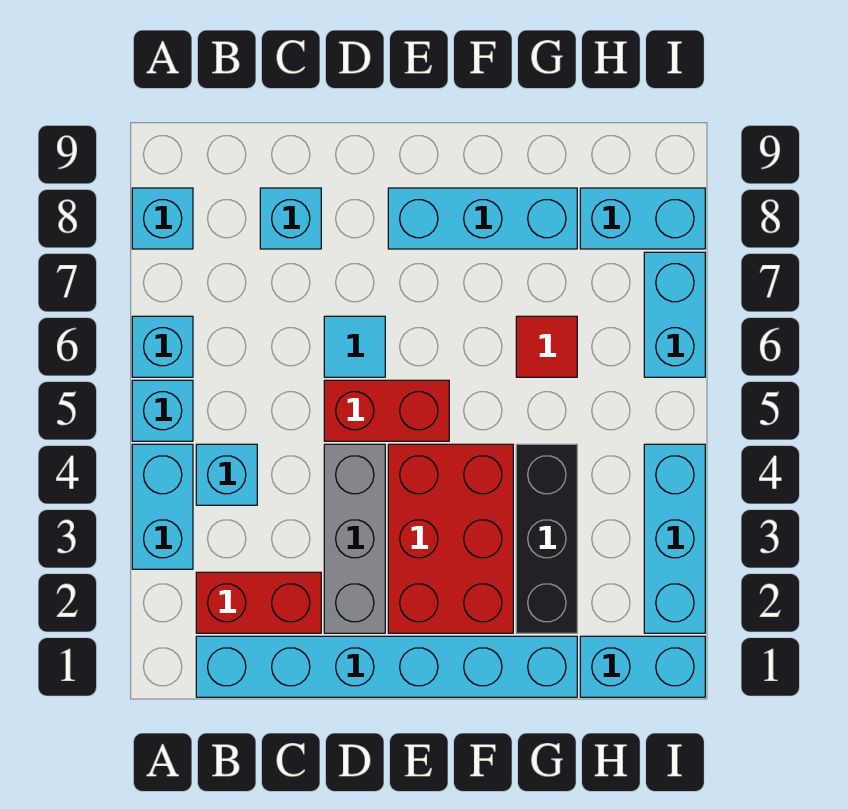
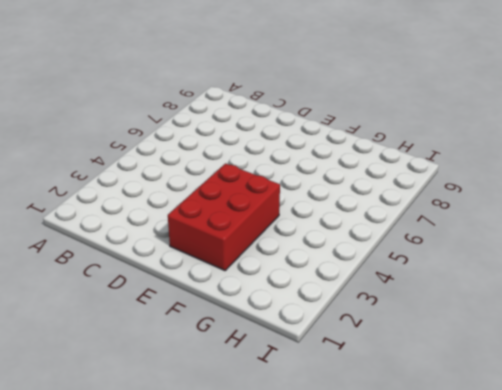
none -> cyan brick A3:A4 level 1
none -> cyan brick A5 level 1
none -> cyan brick A6 level 1

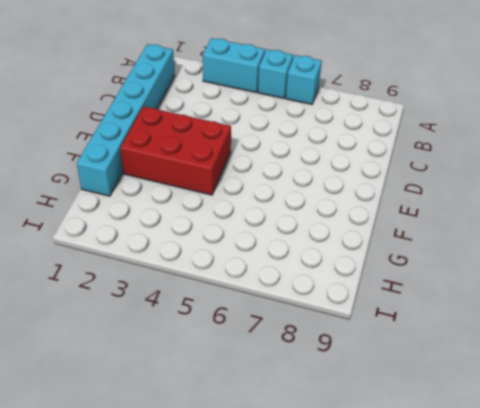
none -> cyan brick A8 level 1
none -> red brick B2:C2 level 1
none -> cyan brick B4 level 1

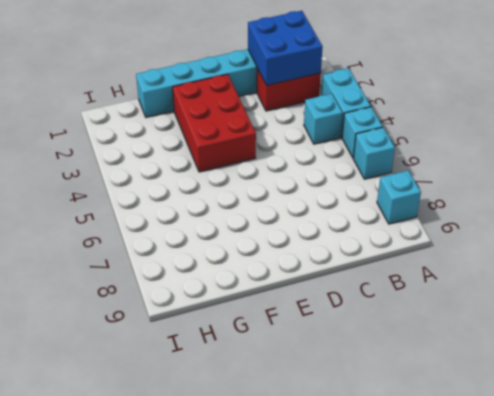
blue brick B1:C2 level 2 -> none
none -> cyan brick C8 level 1
none -> grey brick D2:D4 level 1
none -> red brick D5:E5 level 1

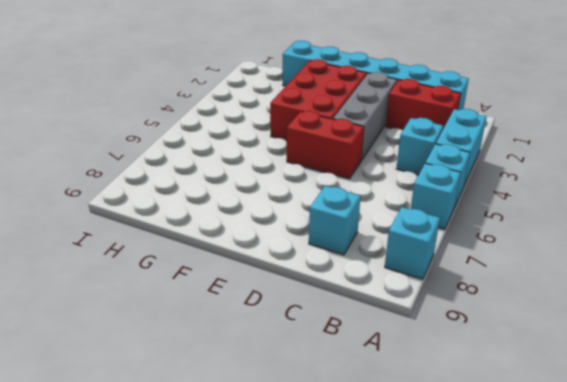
none -> cyan tile D6 level 1
none -> cyan brick E8:G8 level 1
none -> black brick G2:G4 level 1

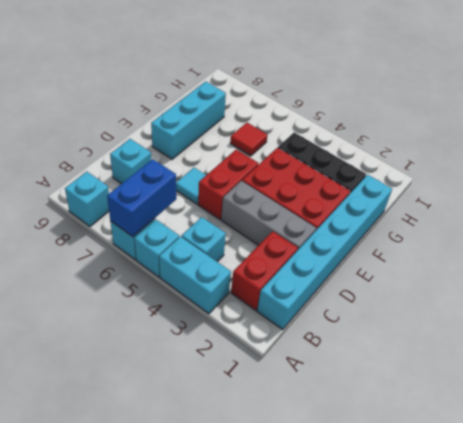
blue brick A6:B6 level 2 -> none
none -> cyan brick H1:I1 level 1
none -> cyan brick H8:I8 level 1
none -> cyan brick I2:I4 level 1

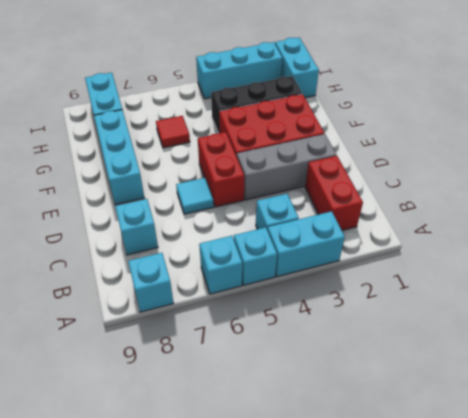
none -> cyan brick B1:G1 level 1
none -> cyan brick I6:I7 level 1

